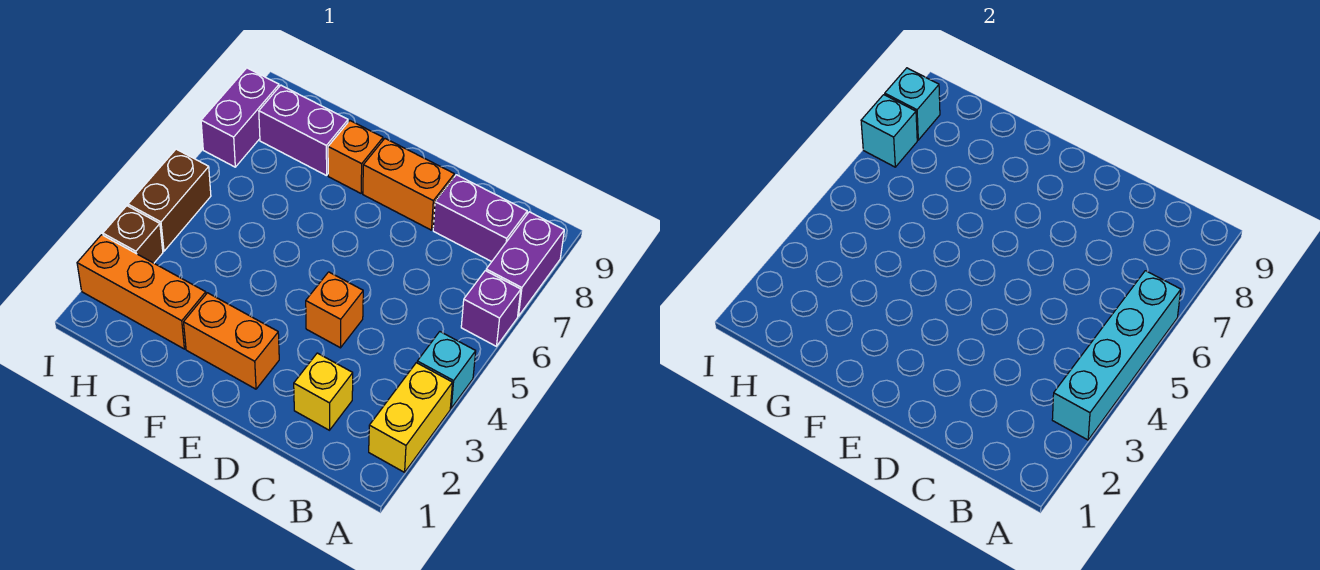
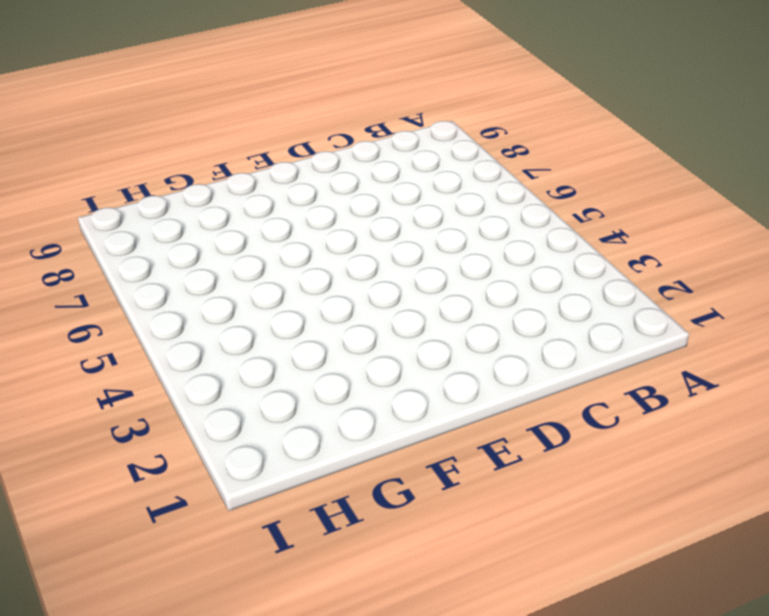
none -> yellow brick A2:A3 level 1
none -> cyan brick A4 level 1
none -> purple brick A6 level 1

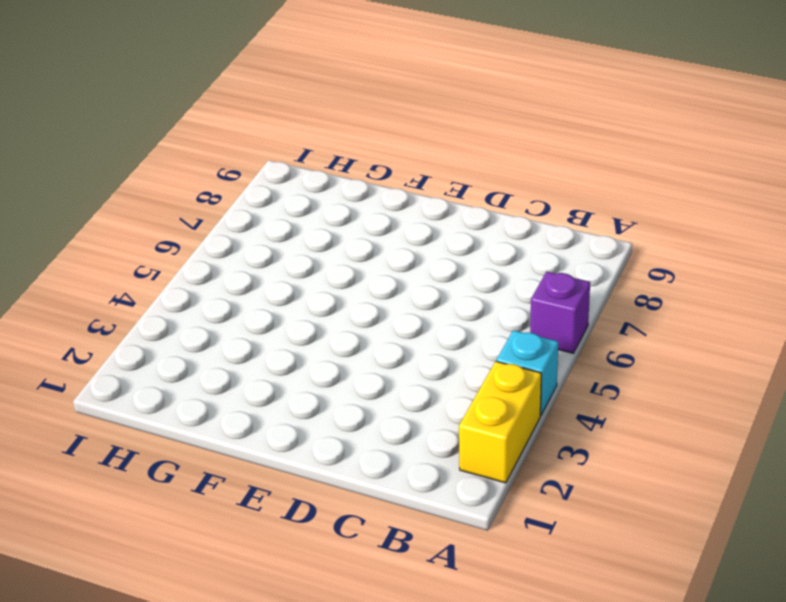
none -> purple brick A7:A8 level 1
none -> purple brick B8:C8 level 1
none -> yellow brick C2 level 1

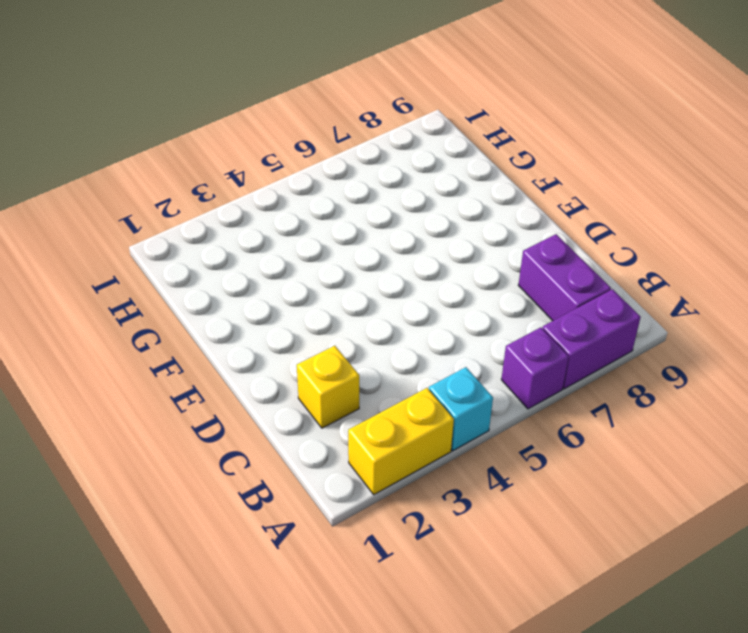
none -> orange brick D4 level 1
none -> orange brick D8:E8 level 1
none -> orange brick E2:F2 level 1

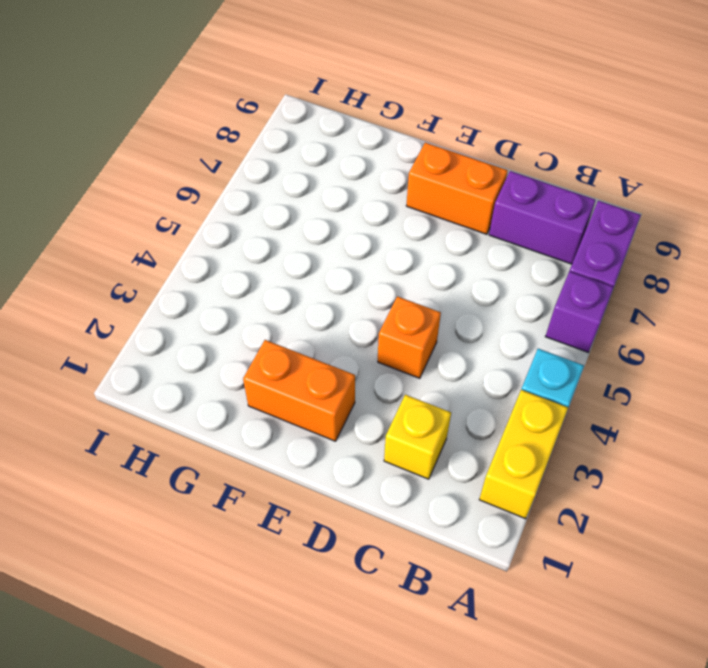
none -> orange brick F8 level 1
none -> orange brick G2:I2 level 1
none -> purple brick G8:H8 level 1

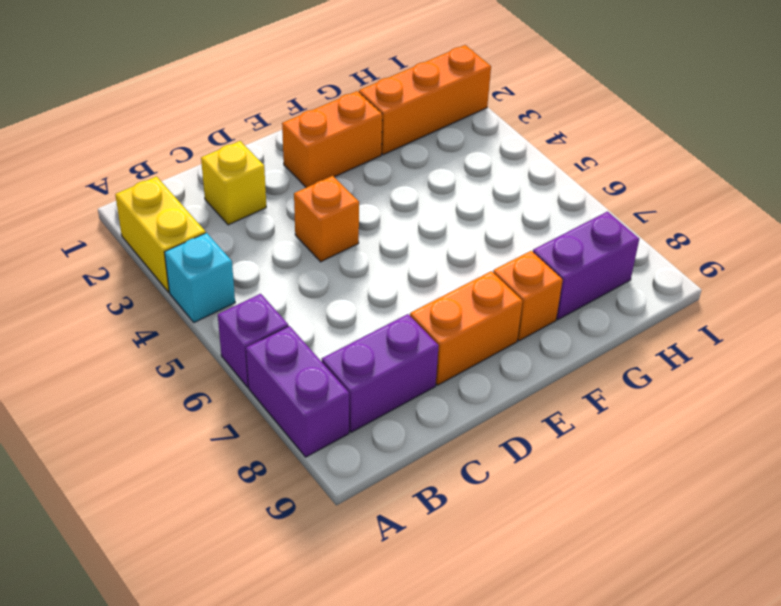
none -> brown brick I3 level 1
none -> brown brick I4:I5 level 1
none -> purple brick I7:I8 level 1

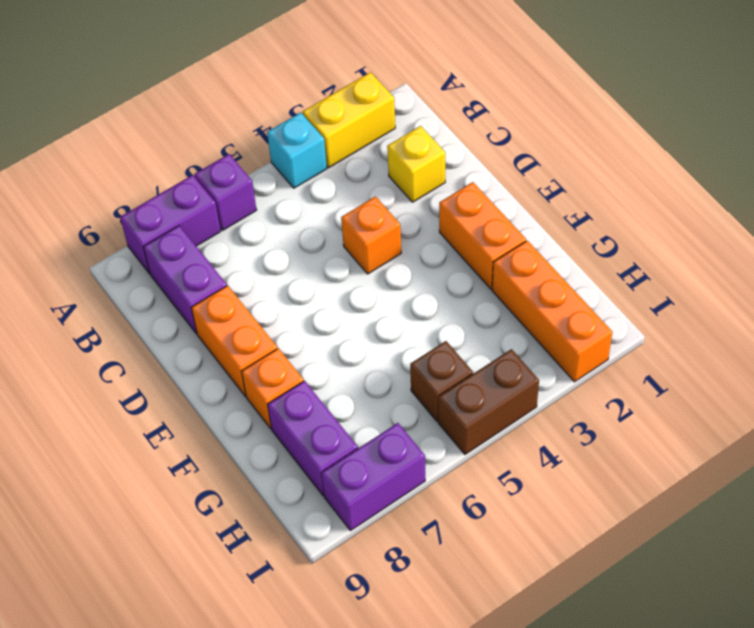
brown brick H5 level 1 -> brown brick I3 level 1
none -> cyan brick A3:A6 level 2
none -> cyan brick I7 level 2
none -> cyan brick I8 level 2

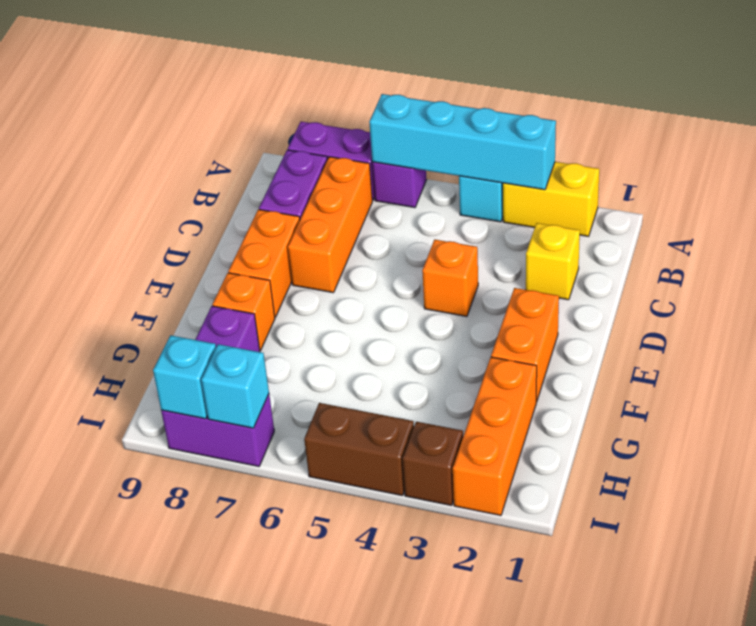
orange brick B7:D7 level 1 -> none

